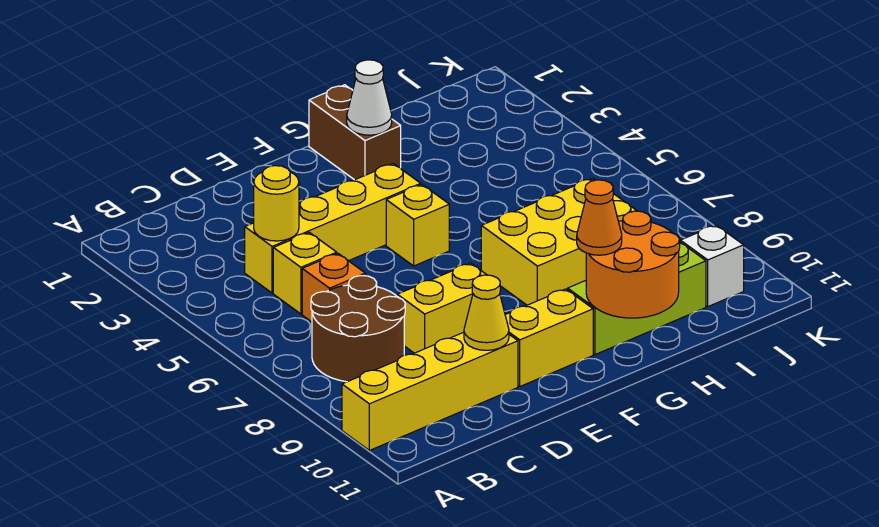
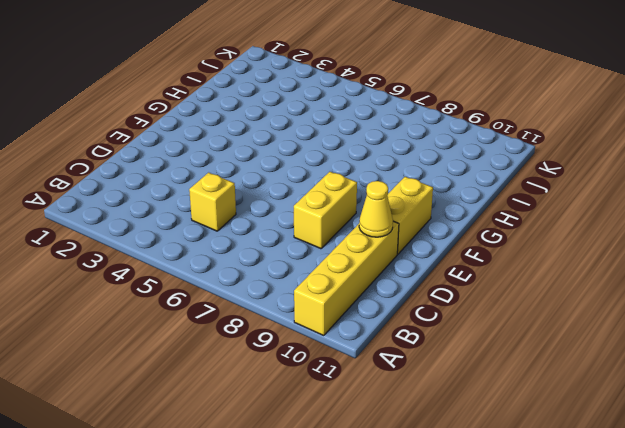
none -> brown round brick B7:C8 level 1
none -> yellow brick C4:F4 level 1
none -> orange brick C6 level 1

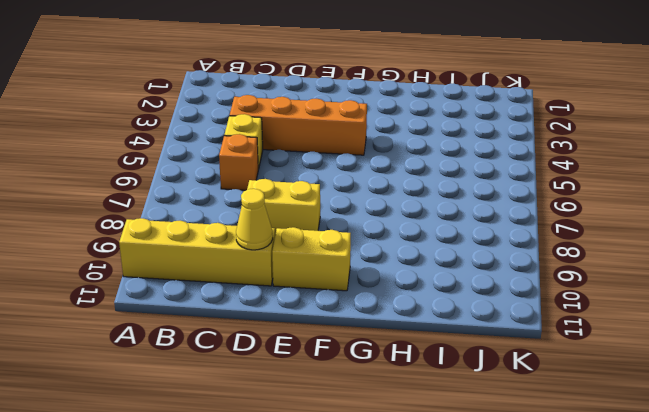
orange brick C4:F4 level 1 -> yellow brick C4:F4 level 1
none -> brown round brick B7:C8 level 1
none -> yellow brick F5 level 1
none -> brown brick G1:G2 level 1

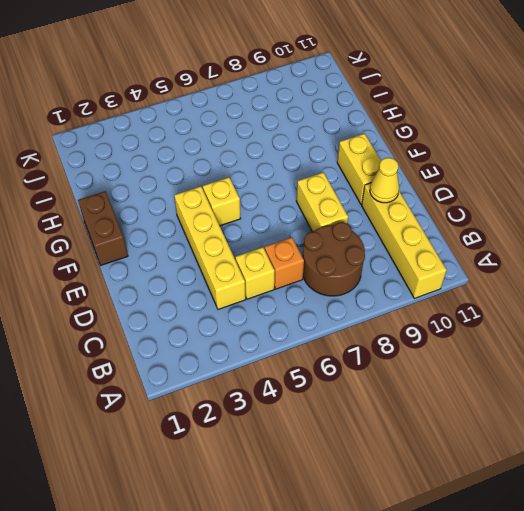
brown brick F1:G1 level 1 -> brown brick G1:G2 level 1
none -> yellow brick G7:I8 level 1
none -> lime brick G10:I10 level 1
none -> white brick J10 level 1

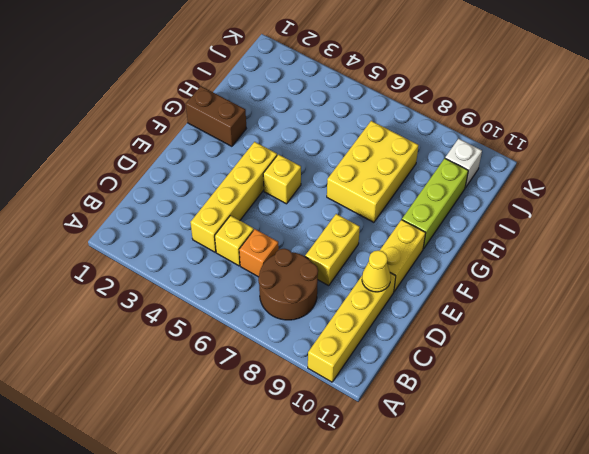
none -> yellow round brick C4 level 2
none -> white cone G2 level 2
none -> orange round brick G10:H11 level 2

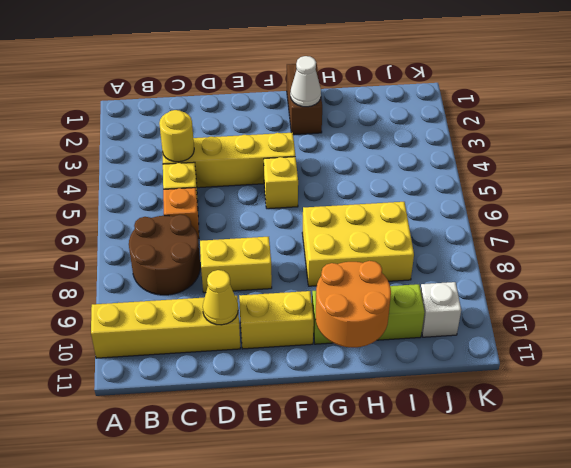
none -> orange cone G10 level 3

